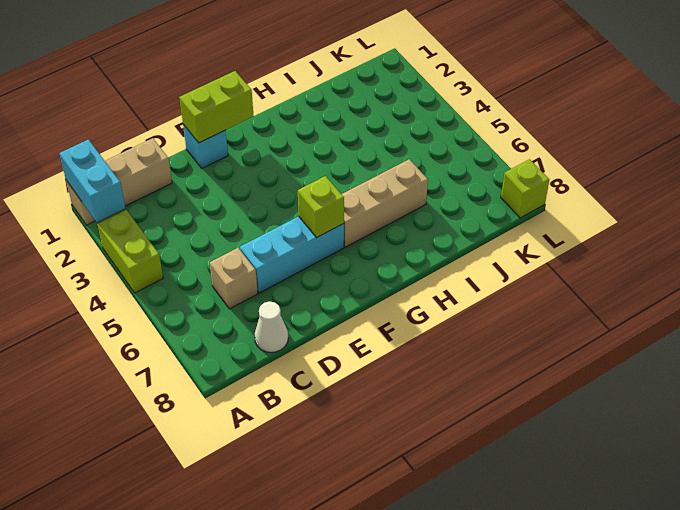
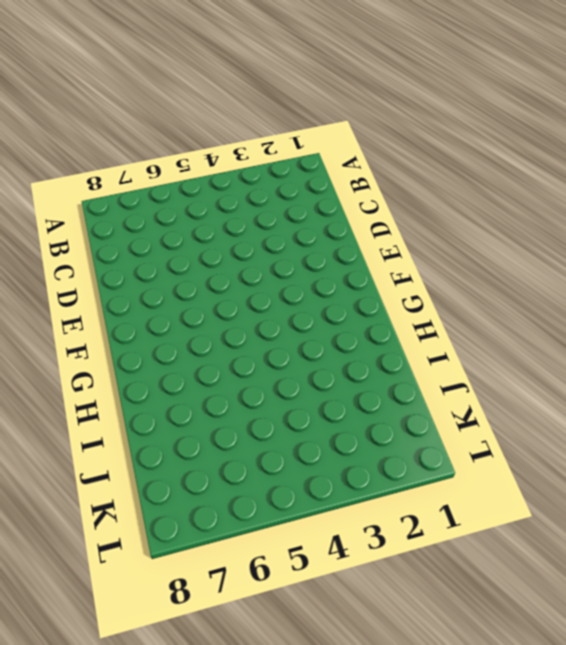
none -> tan brick A1:C1 level 1
none -> lime brick A3:A4 level 1

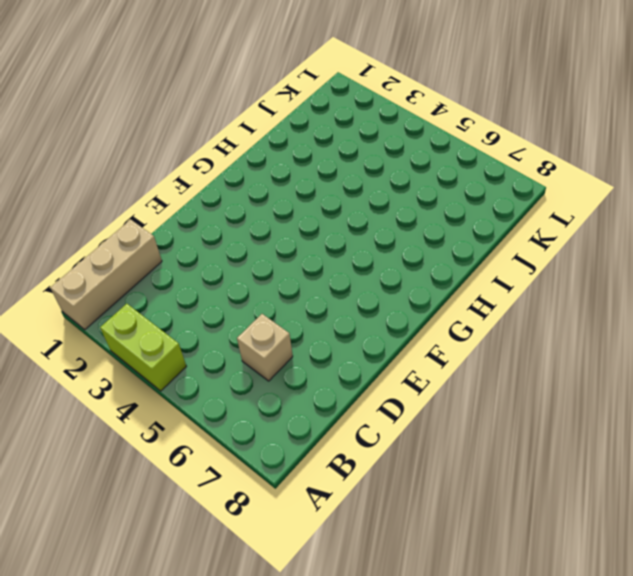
none -> white cone C8 level 1
none -> cyan brick D6:F6 level 1

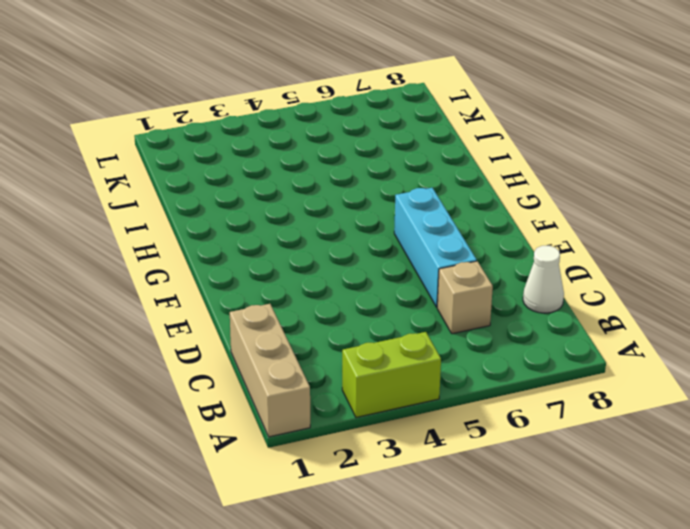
none -> cyan brick E1 level 1
none -> tan brick G6:I6 level 1

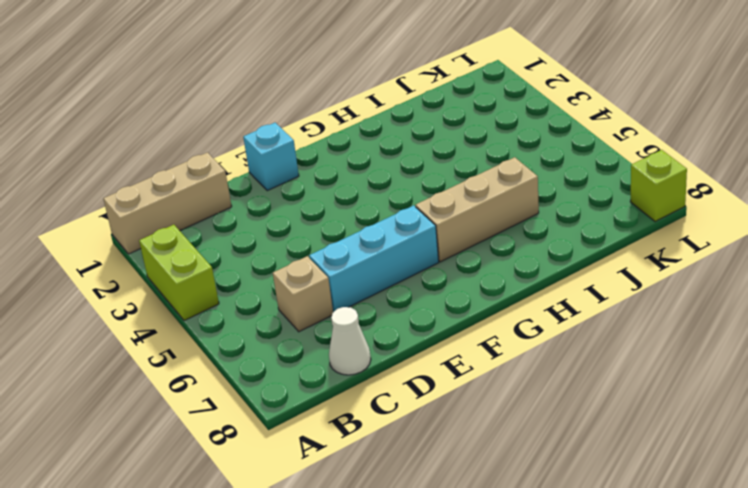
none -> cyan brick A1:A2 level 2
none -> lime brick E1:F1 level 2

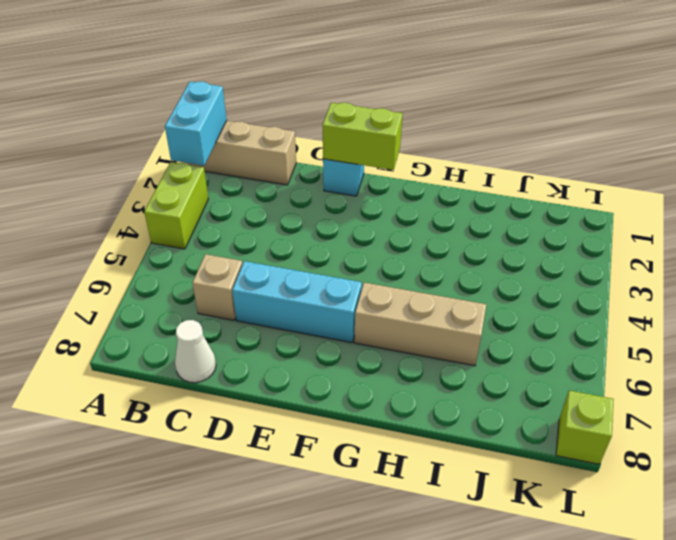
none -> lime brick F6 level 2

